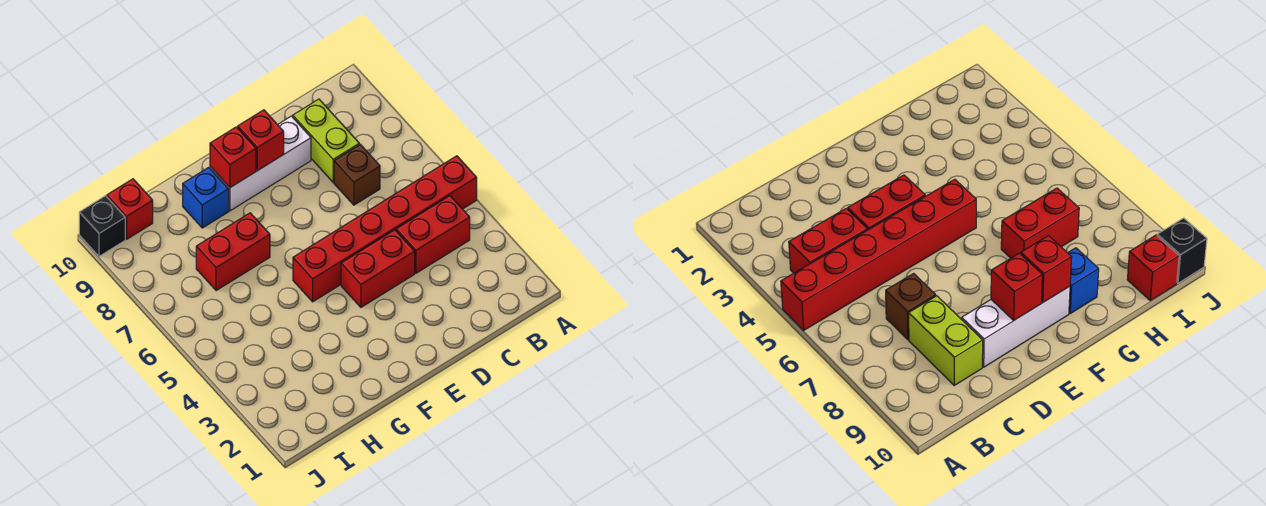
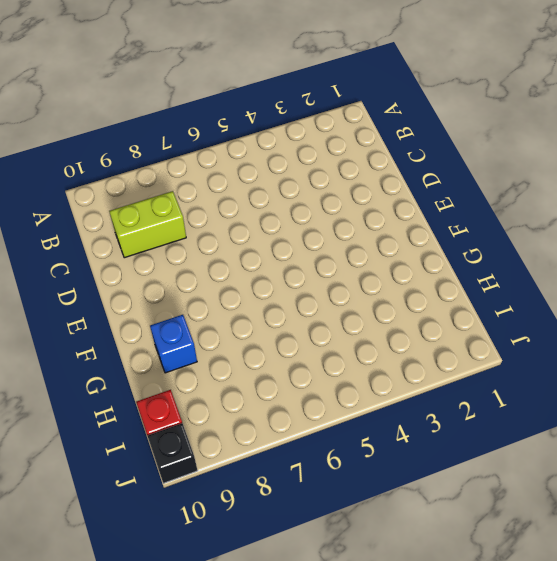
none -> red brick A5:F5 level 1
none -> red brick B4:C4 level 1
none -> brown brick C7 level 1

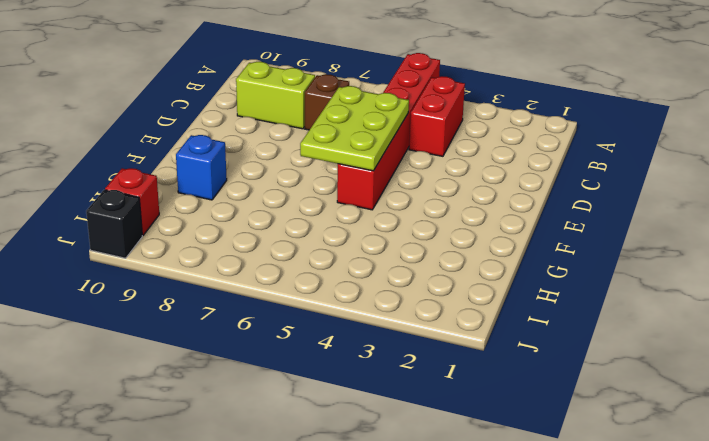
lime plate D5:F6 level 2 -> none
none -> red brick D4:E4 level 1
none -> white brick D9:F9 level 1
none -> red brick G7:H7 level 1

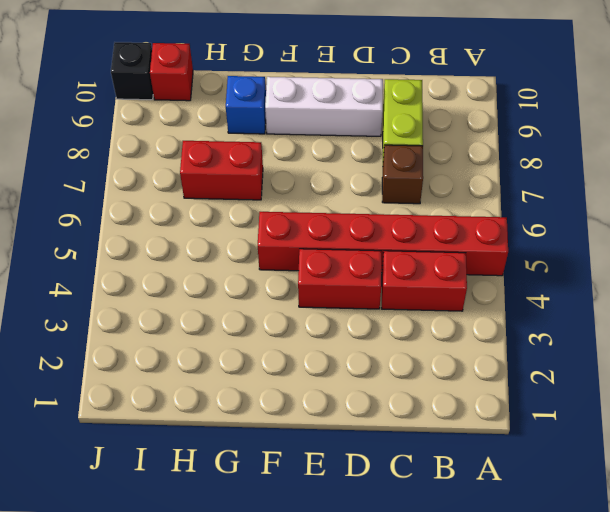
none -> red brick E9 level 2
none -> red brick F9 level 2

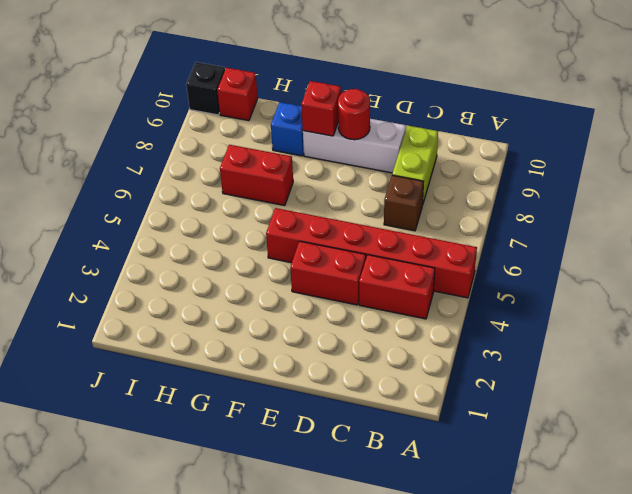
red round brick E9 level 2 -> red brick E9 level 2

